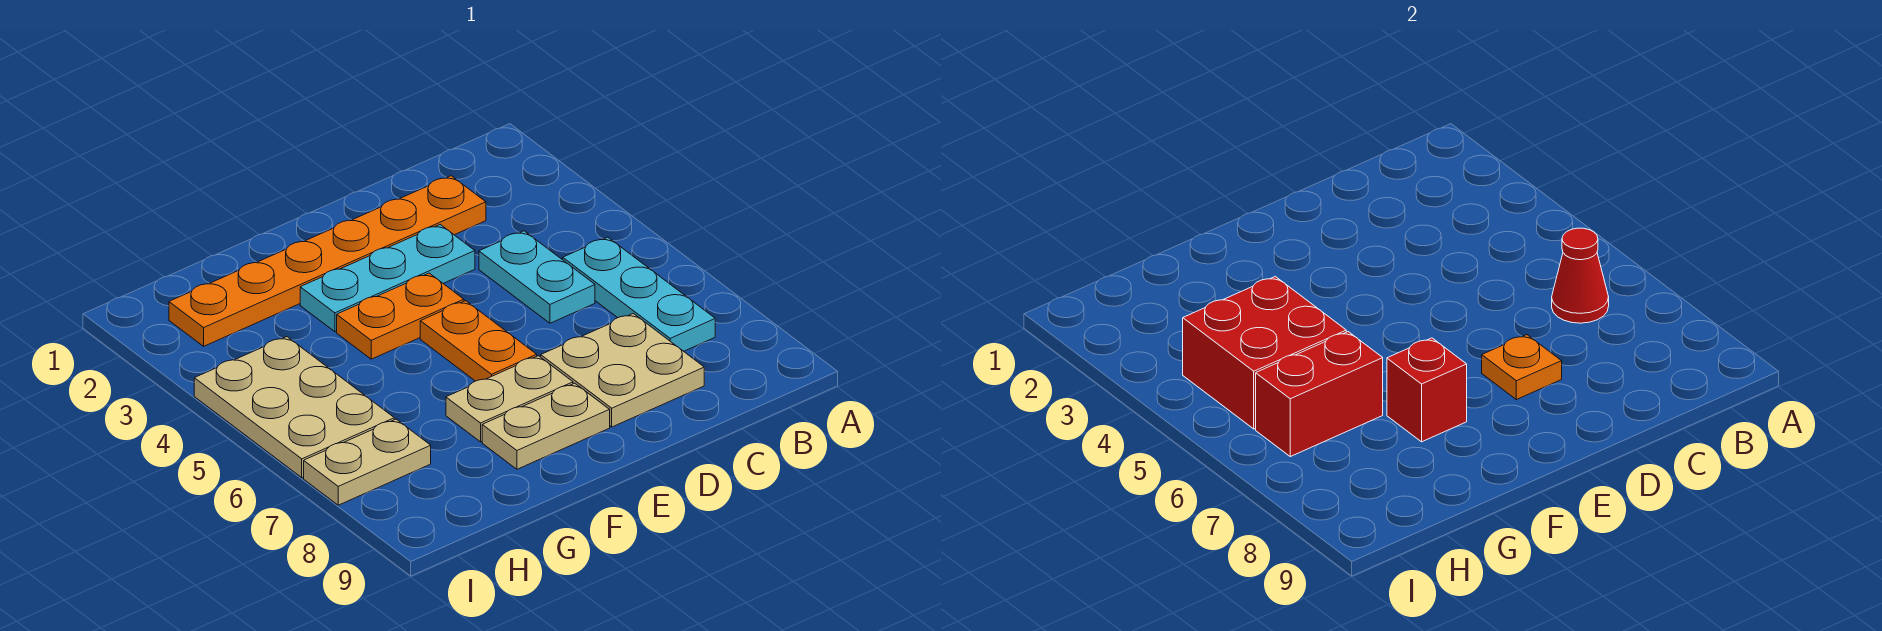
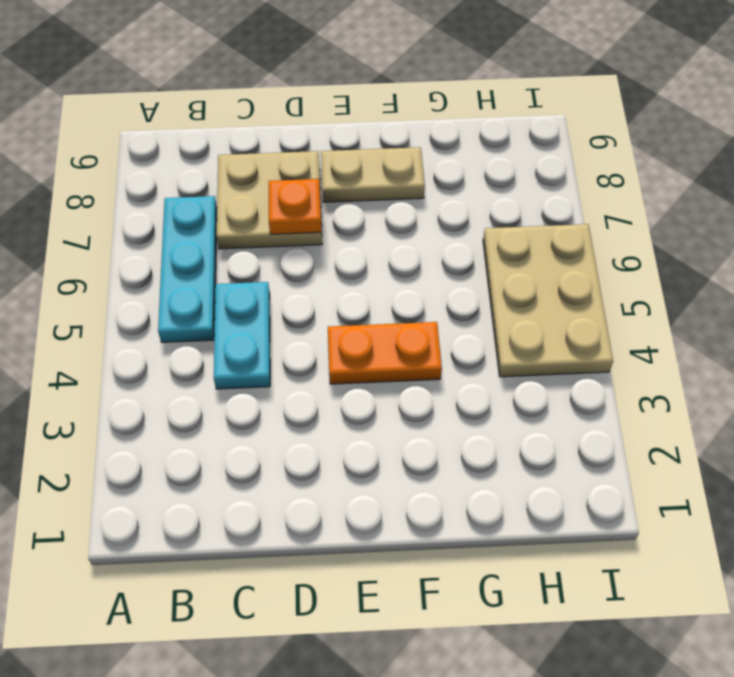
none -> orange plate C2:H2 level 1
none -> cyan plate D3:F3 level 1
none -> orange plate E5:E6 level 1

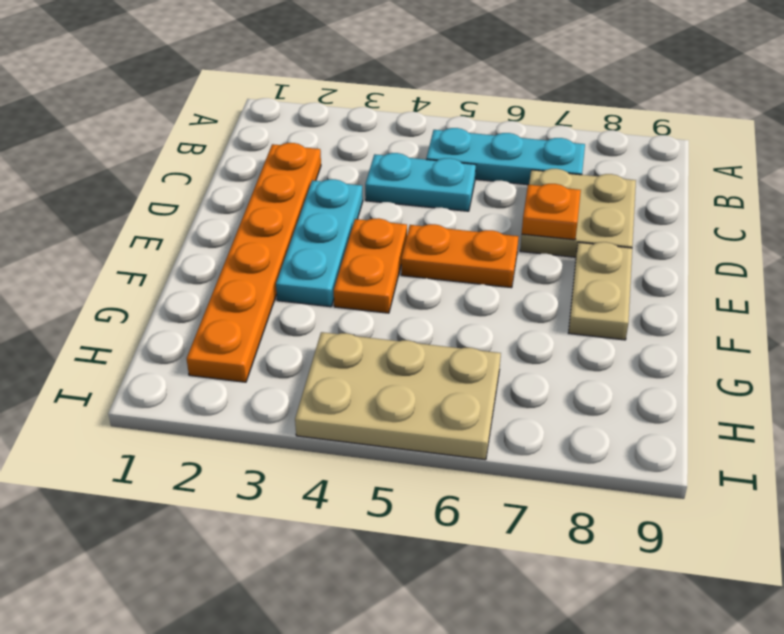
none -> tan plate E7:F7 level 1
none -> tan plate H7:I7 level 1
none -> red cone B6 level 2

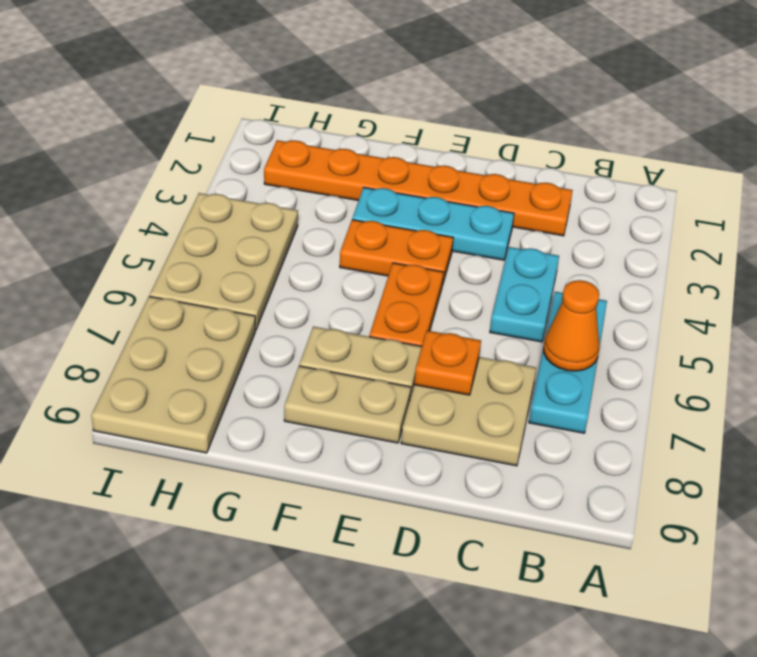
orange cone B6 level 2 -> red cone B6 level 2
tan plate H7:I9 level 1 -> tan plate H7:I7 level 1
none -> red brick F7 level 2
none -> red brick G4:H5 level 2
none -> red brick G6:H6 level 2

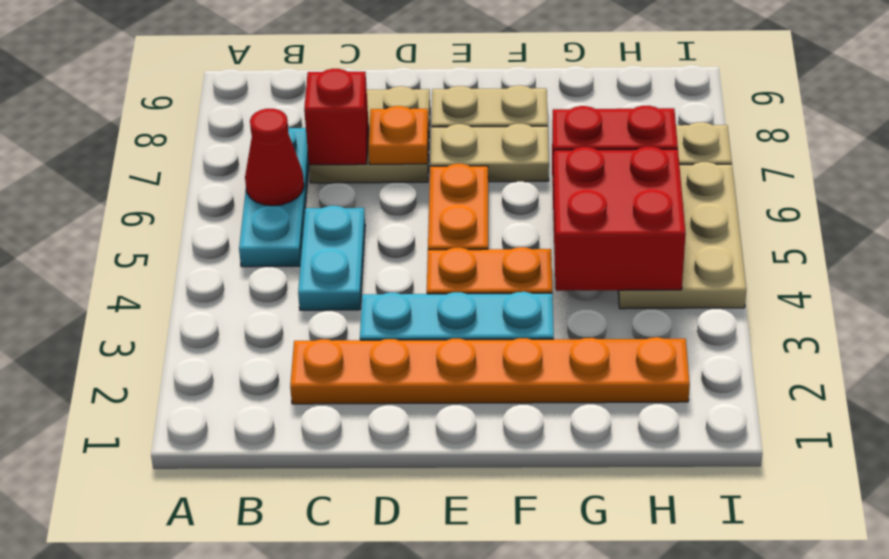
red brick C7 level 2 -> red brick F7 level 2

